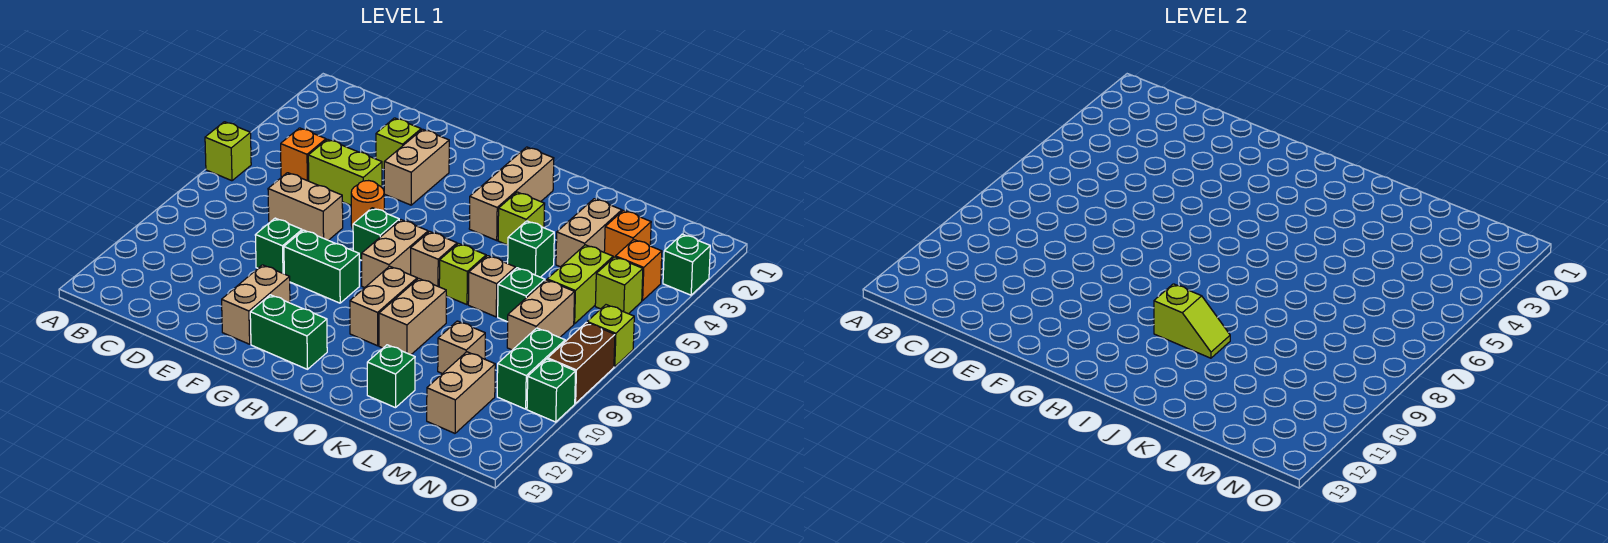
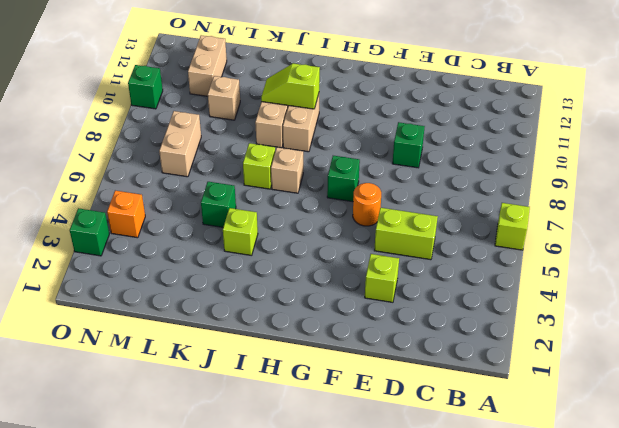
none -> orange brick C5 level 1
none -> tan brick D7:E7 level 1
none -> tan brick F3:F4 level 1
none -> green brick F9:G9 level 1

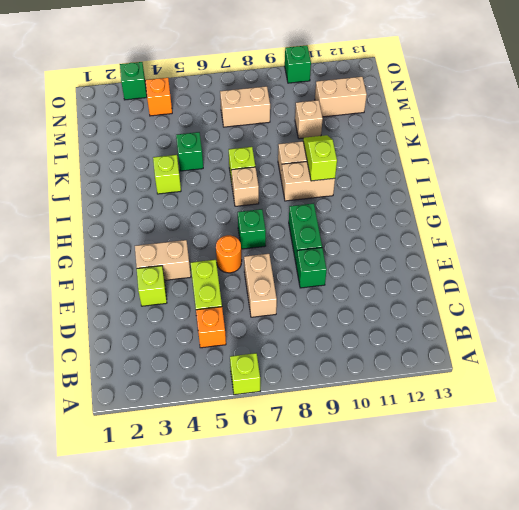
none -> tan brick F11:F12 level 1
none -> green brick G12:H12 level 1
none -> tan brick H7:H8 level 1
none -> tan brick I2:I4 level 1

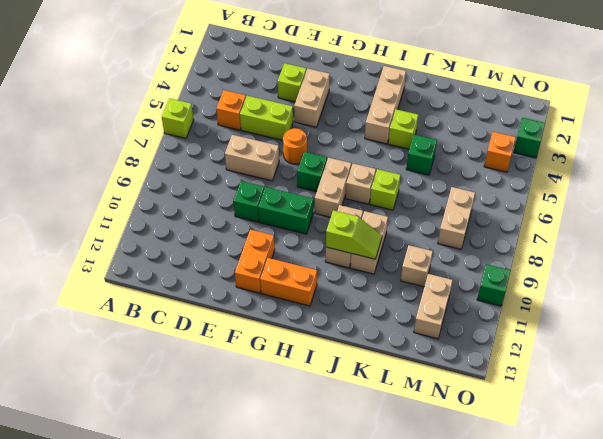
orange brick F11:F12 level 1 -> tan brick F11:F12 level 1
orange brick G12:H12 level 1 -> green brick G12:H12 level 1
none -> tan brick K7 level 1
none -> green brick K12 level 1
none -> tan brick L3:L4 level 1
none -> green brick L7 level 1

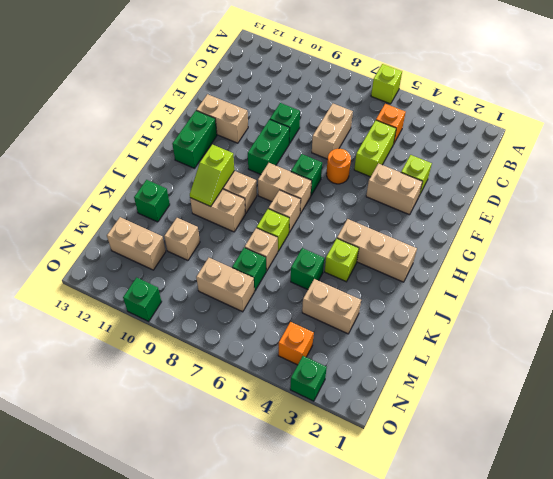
none -> orange brick M3 level 1
none -> lime brick M5:M6 level 1
none -> lime brick N5 level 1
none -> green brick N9:N10 level 1

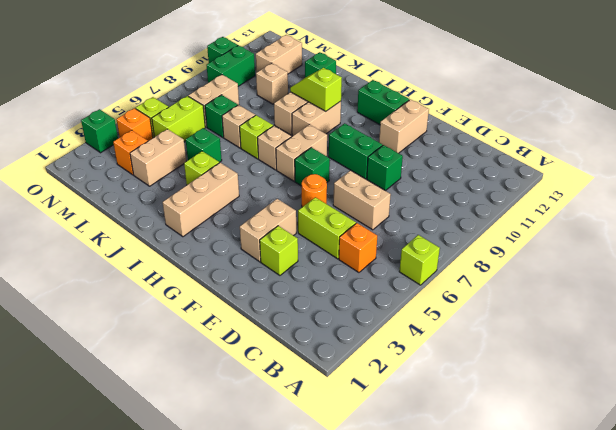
none -> lime brick O7 level 1
none -> brown brick O8:O9 level 1

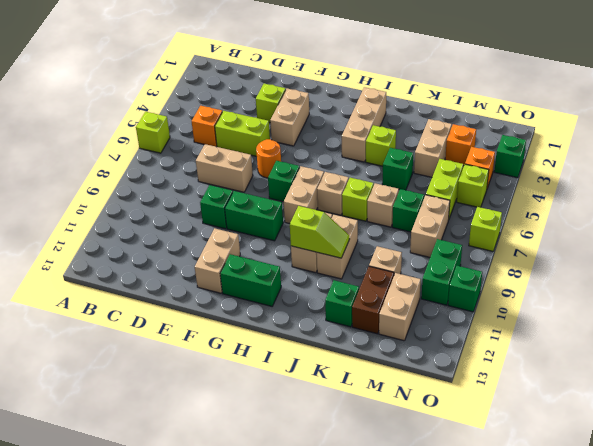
brown brick L11:L12 level 1 -> brown brick O8:O9 level 1

